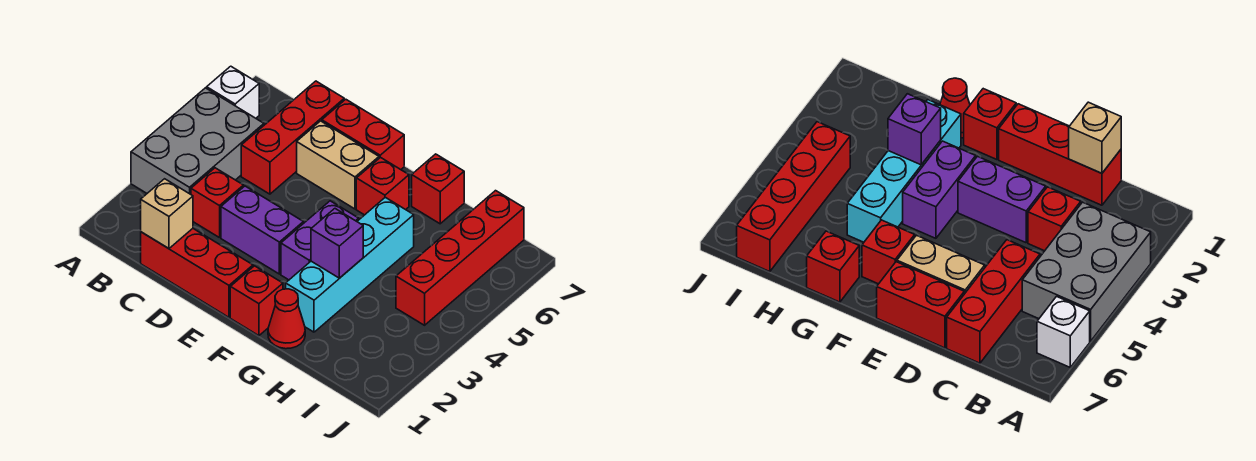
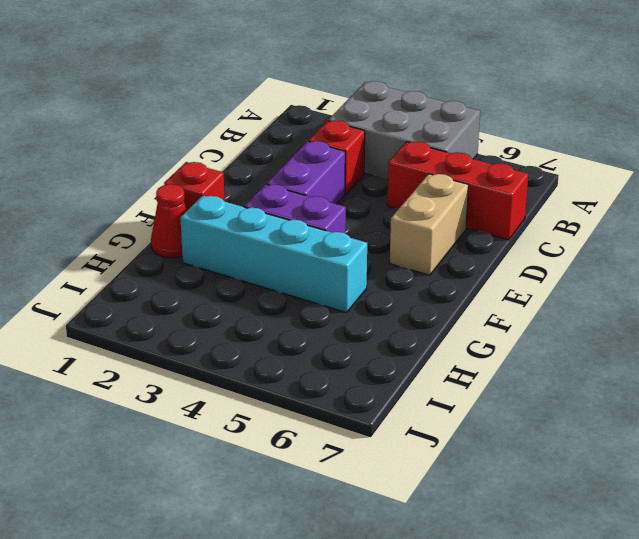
none -> white brick A6 level 1
none -> red brick C1:E1 level 1
none -> red brick D7:E7 level 1

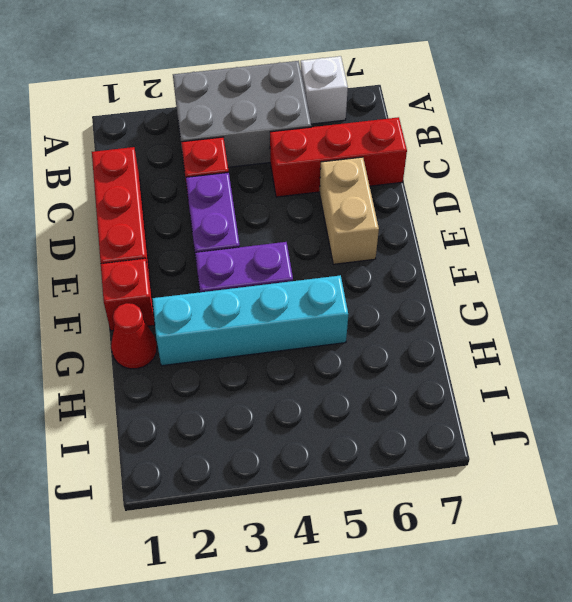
none -> red brick D7:E7 level 1
none -> red brick F6 level 1
none -> red brick G7 level 1

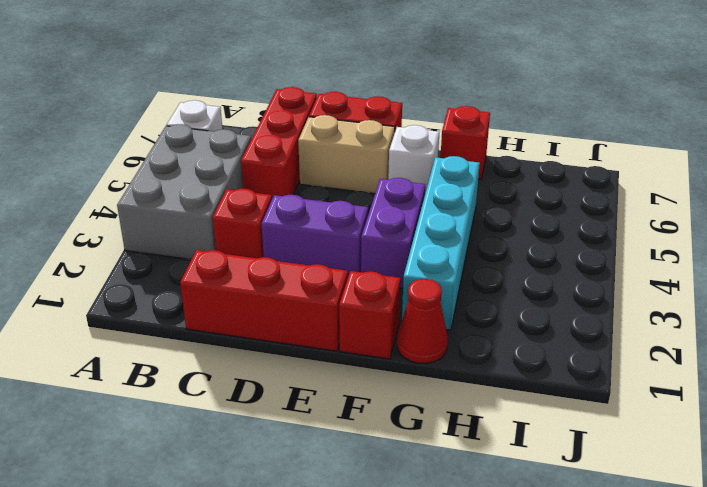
white brick F6 level 1 -> red brick F6 level 1
none -> red brick I4:I7 level 1
none -> tan brick C1 level 2
none -> purple brick G3 level 2

